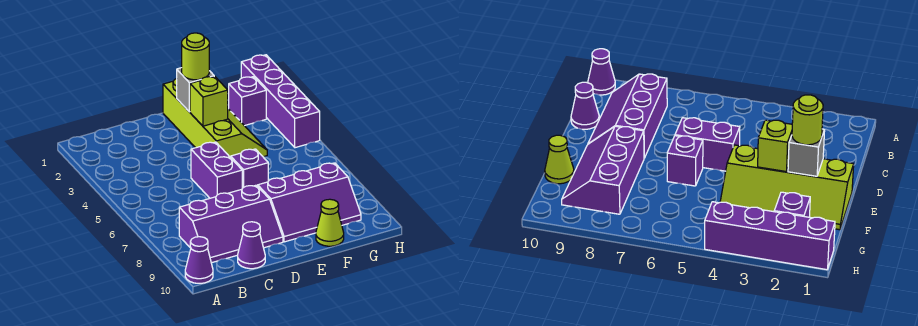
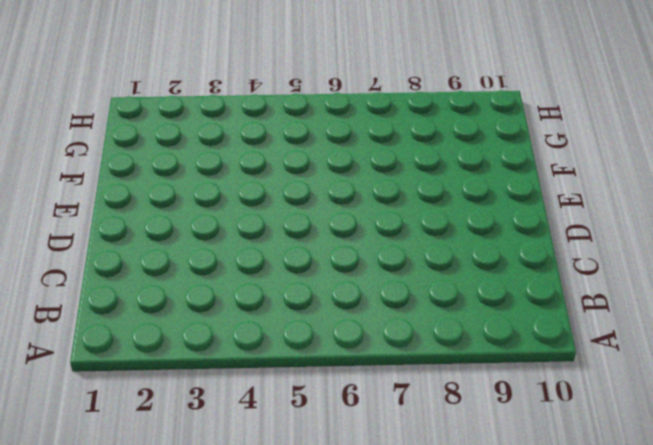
none -> purple cone A10 level 1
none -> purple slope B8:D9 level 1 top 8
none -> purple cone C10 level 1

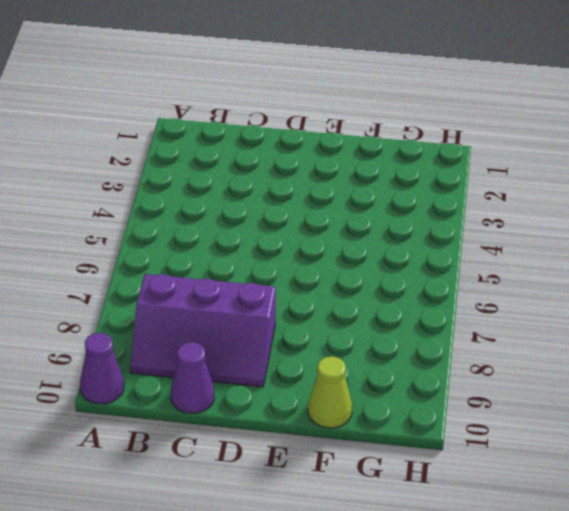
none -> purple brick D5:D6 level 1
none -> lime slope E1:F4 level 1 top E
none -> purple brick E6 level 1

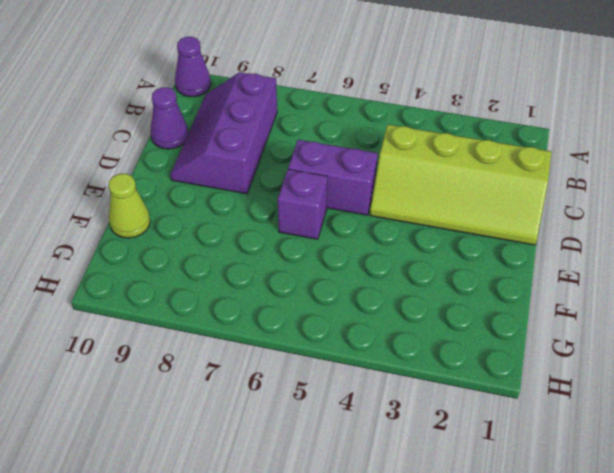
lime slope C1:D4 level 1 top C -> lime slope E1:F4 level 1 top E
none -> purple slope E8:G9 level 1 top 8
none -> purple brick G2 level 1
none -> purple brick H1:H4 level 1

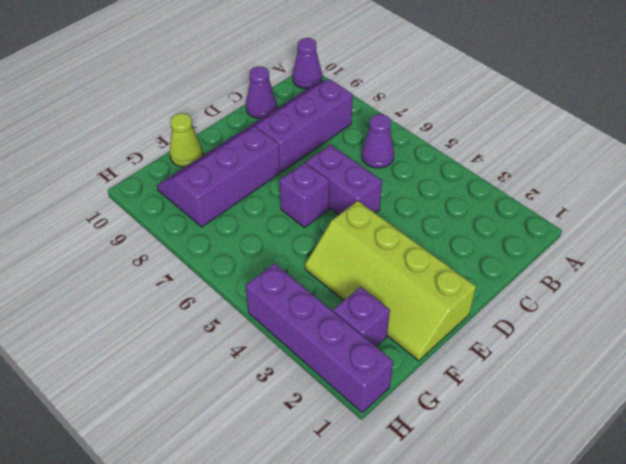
purple cone B6 level 1 -> none
none -> grey brick E2 level 2
none -> lime brick E3 level 2
none -> lime round brick E2 level 3

